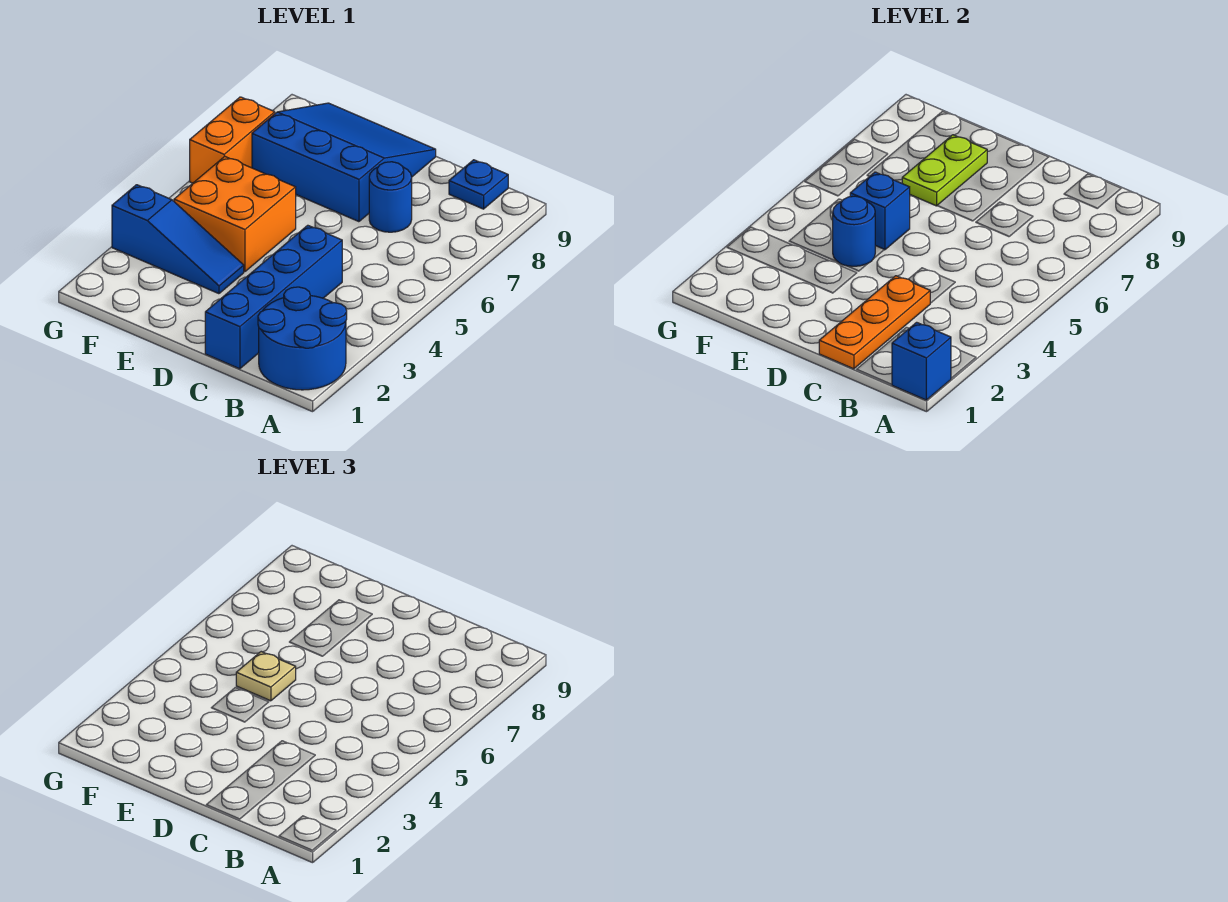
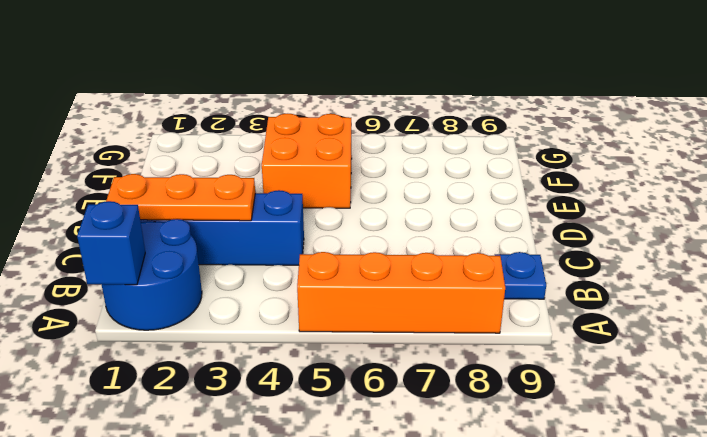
orange brick A5:A8 level 1 -> none
none -> blue round brick C7 level 1
none -> blue slope D7:F9 level 1 top 7
none -> blue slope E3:G3 level 1 top G

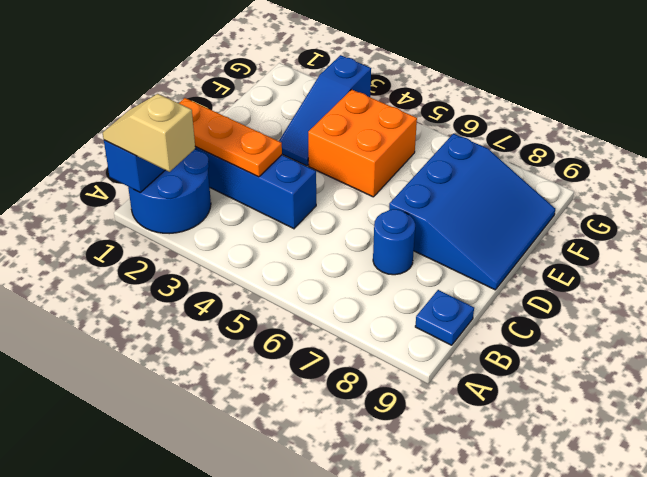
tan slope A1:A2 level 3 top 2 -> none
none -> orange brick G6:G7 level 1
none -> blue round brick E4 level 2
none -> blue brick E5 level 2

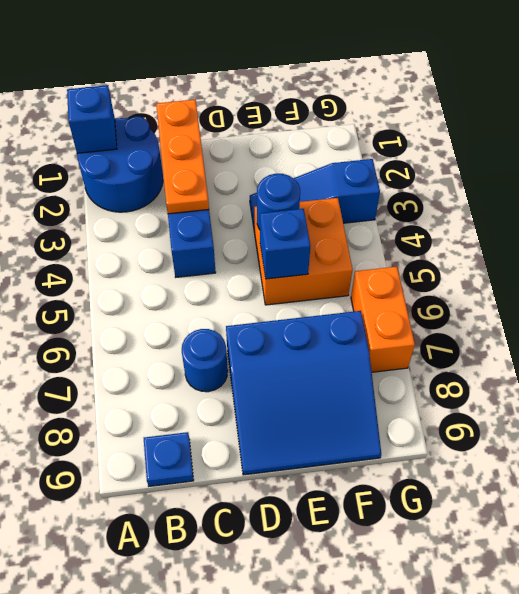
none -> lime plate E7:E8 level 2
none -> tan plate E5 level 3

